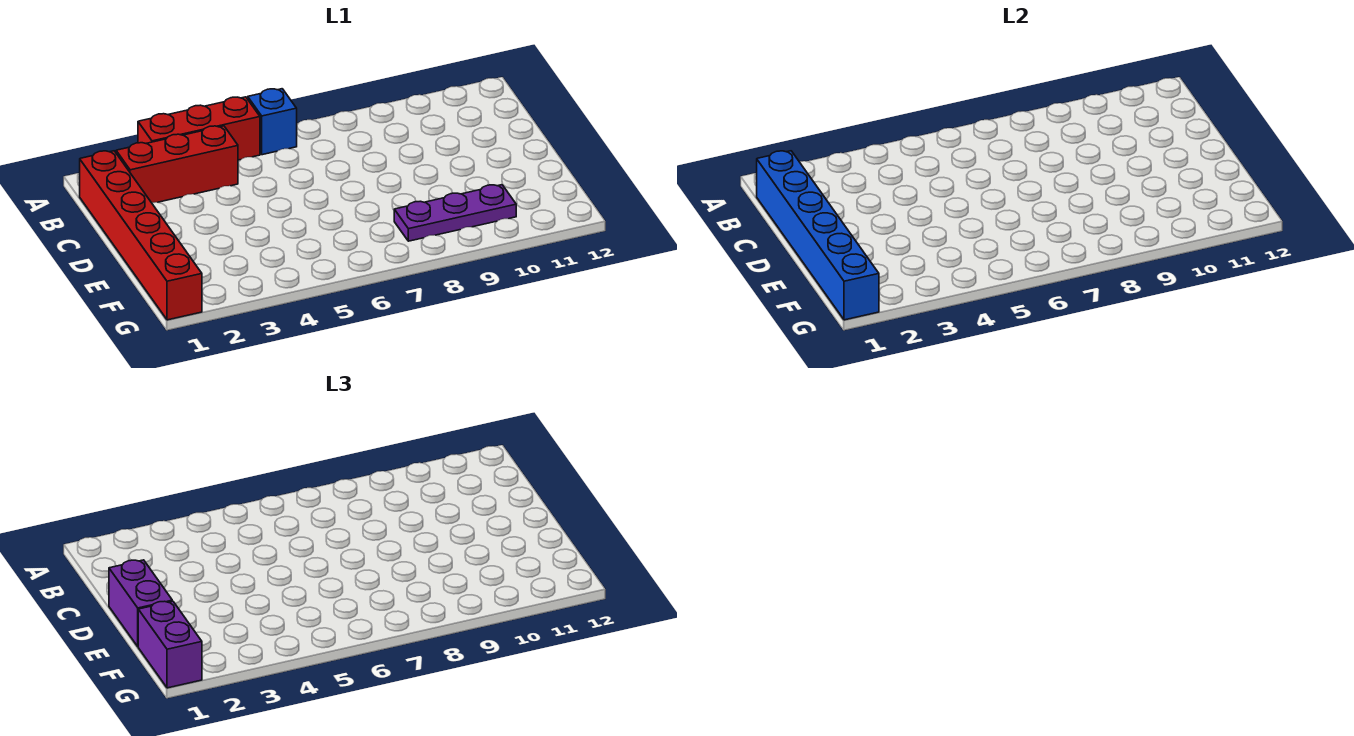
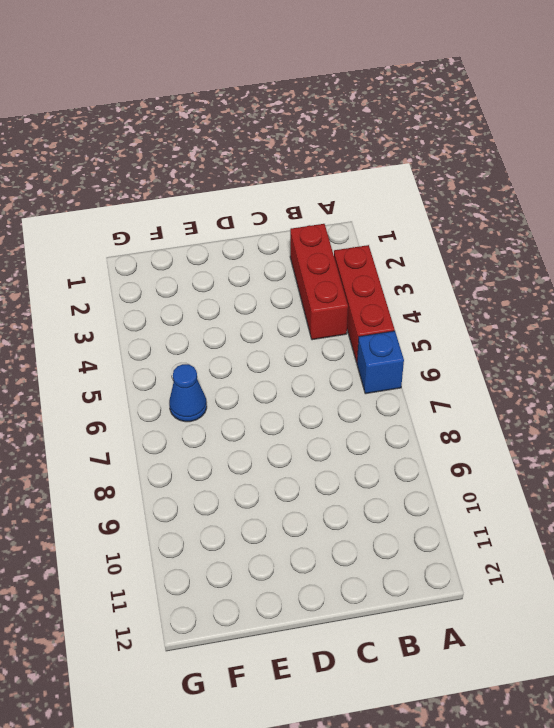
blue cone F6 level 1 -> none
none -> red brick B1:G1 level 1
none -> purple plate F8:F10 level 1

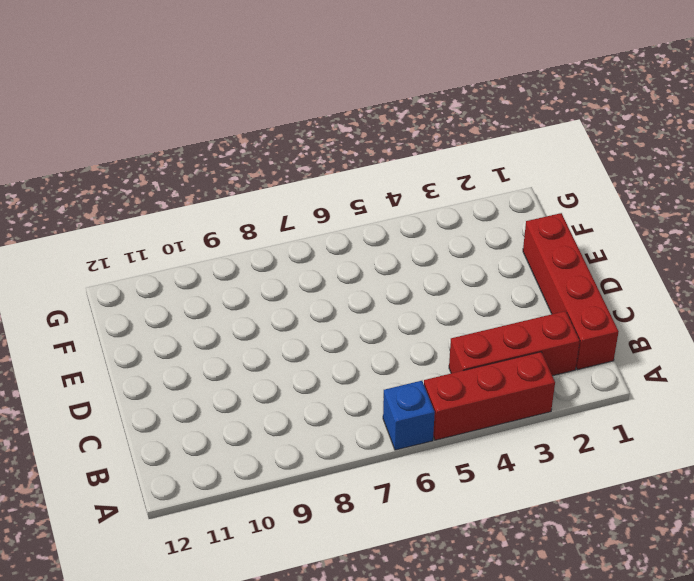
red brick B1:E1 level 1 -> red brick B1:G1 level 1
none -> purple plate F8:F10 level 1
none -> blue brick B1:G1 level 2

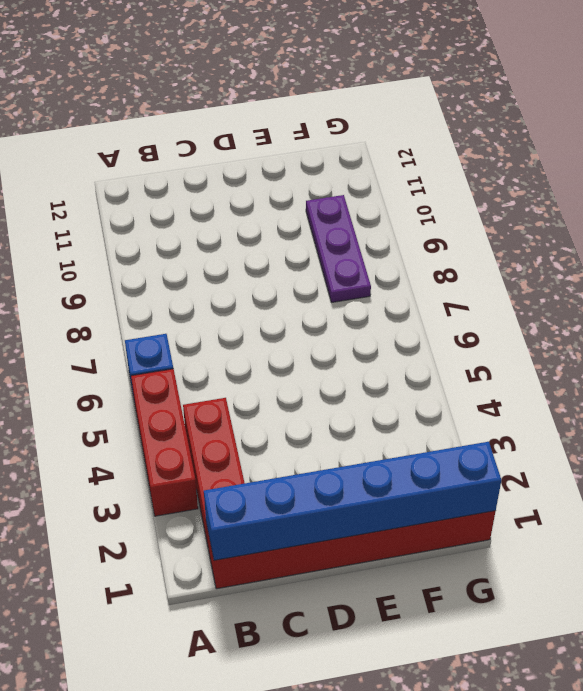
none -> purple brick D1:E1 level 3
none -> purple brick F1:G1 level 3

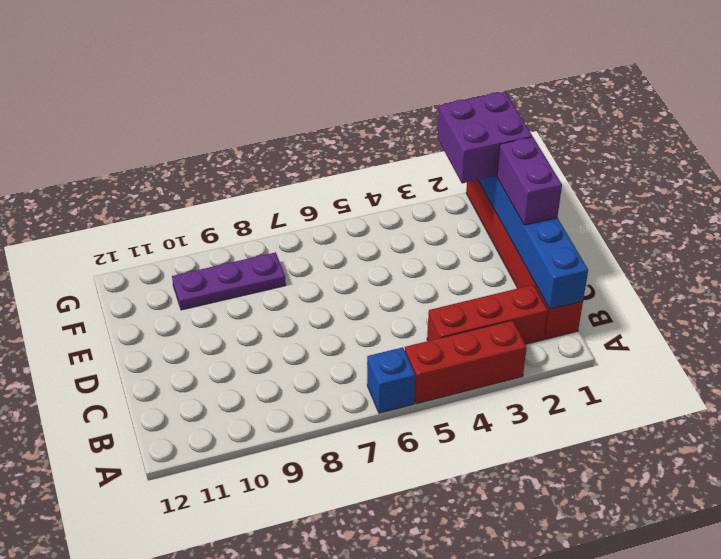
purple brick F1:G2 level 3 -> purple brick F1:G1 level 3

